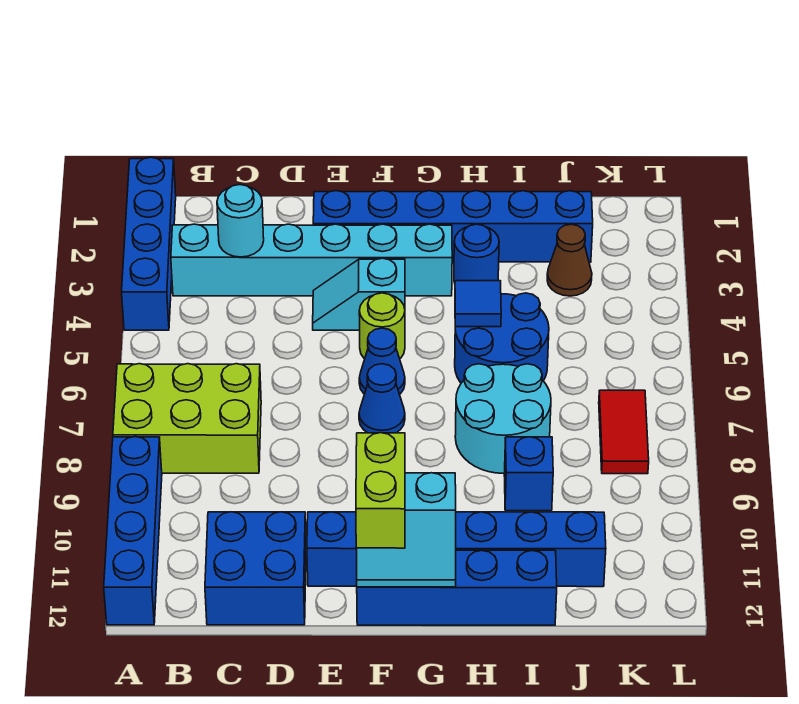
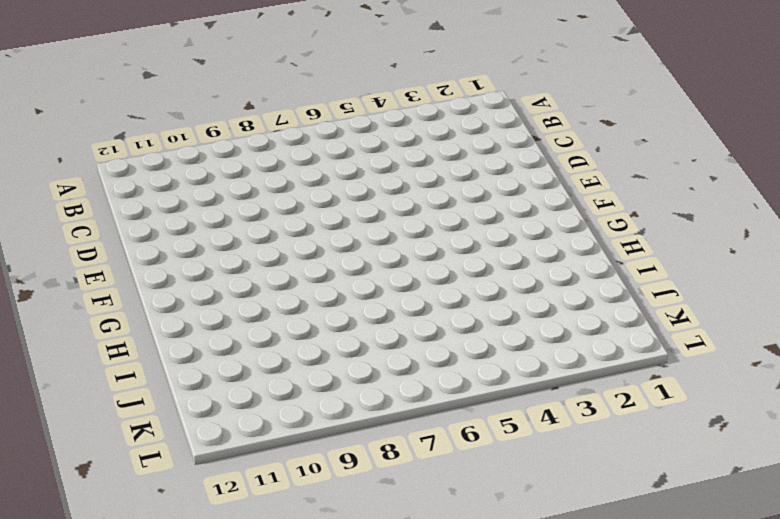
none -> blue brick A1:A4 level 1
none -> lime brick A7:C8 level 1
none -> blue brick A9:A12 level 1

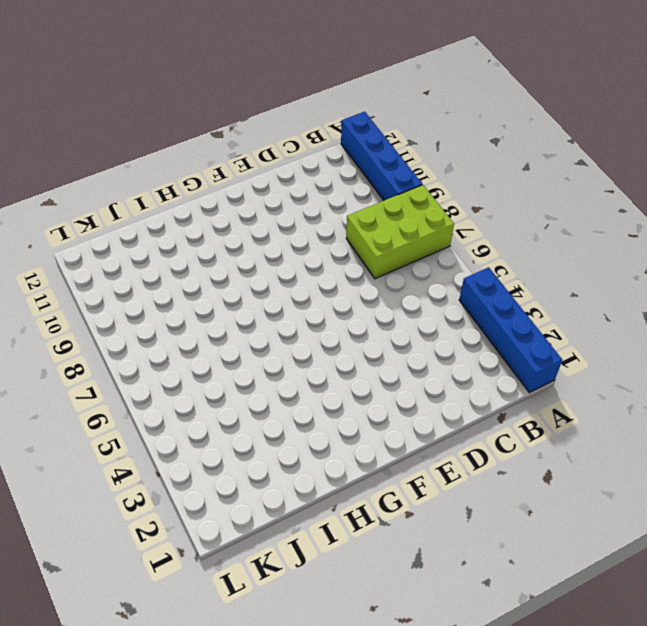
none -> cyan brick B3:G3 level 1
none -> blue brick C11:D12 level 1
none -> blue brick E2:J2 level 1

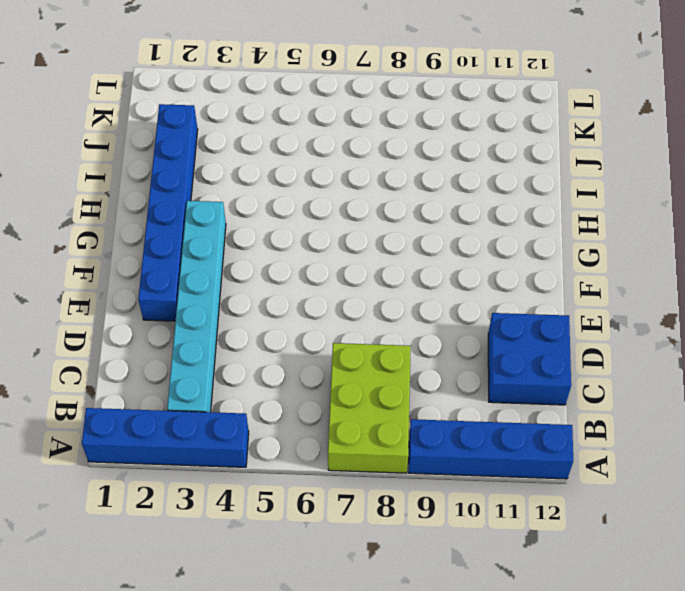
none -> cyan slope E4:F4 level 1 top F
none -> blue brick E11:J11 level 1
none -> lime round brick F5 level 1

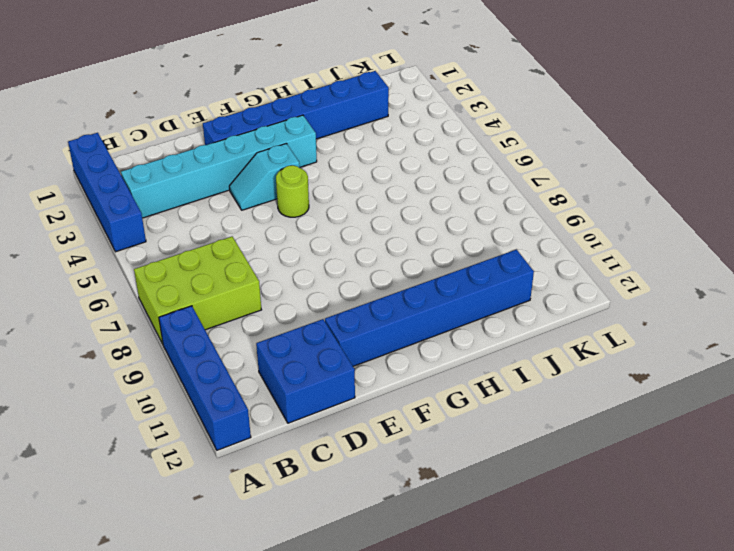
none -> blue cone F6 level 1
none -> blue cone F7 level 1
none -> blue brick F12:I12 level 1

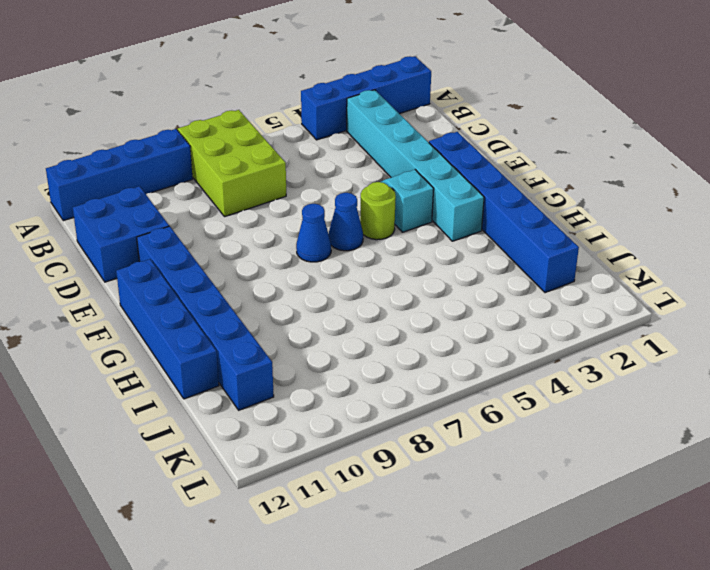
none -> blue round brick H3 level 1
none -> blue round brick H5:I6 level 1
none -> cyan round brick H7:I8 level 1

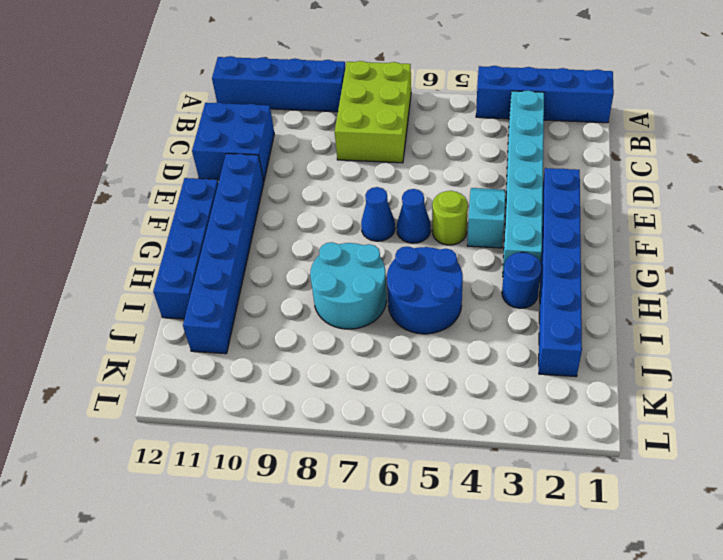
none -> blue brick I9 level 1
none -> brown cone J3 level 1
none -> red tile K7:K8 level 1

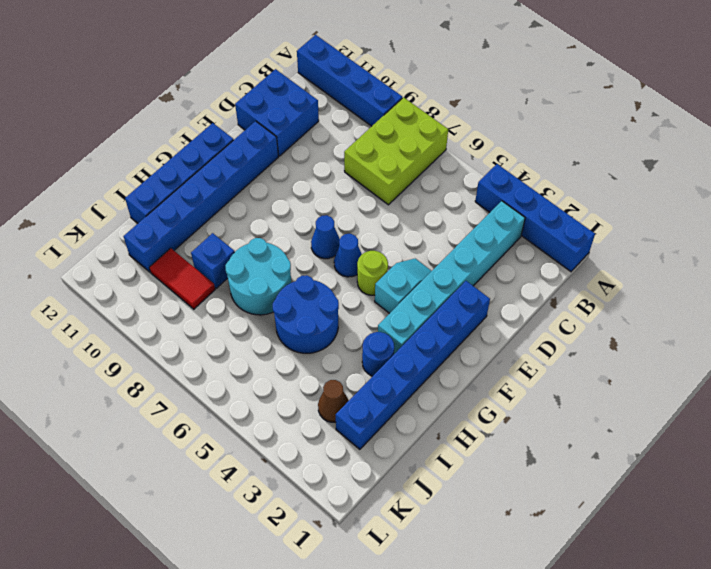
red tile J9:J10 level 1 -> red tile K7:K8 level 1
none -> cyan round brick C3 level 2
none -> cyan slope F11:G12 level 2 top 11
none -> blue tile H5 level 2

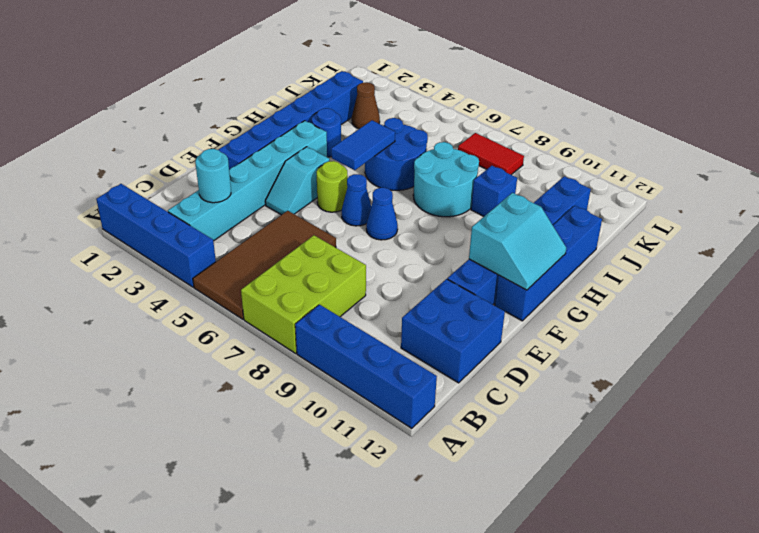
brown tile A5:D6 level 1 -> none
blue tile G5:H5 level 2 -> blue tile H5 level 2
none -> lime brick F11:F12 level 3

